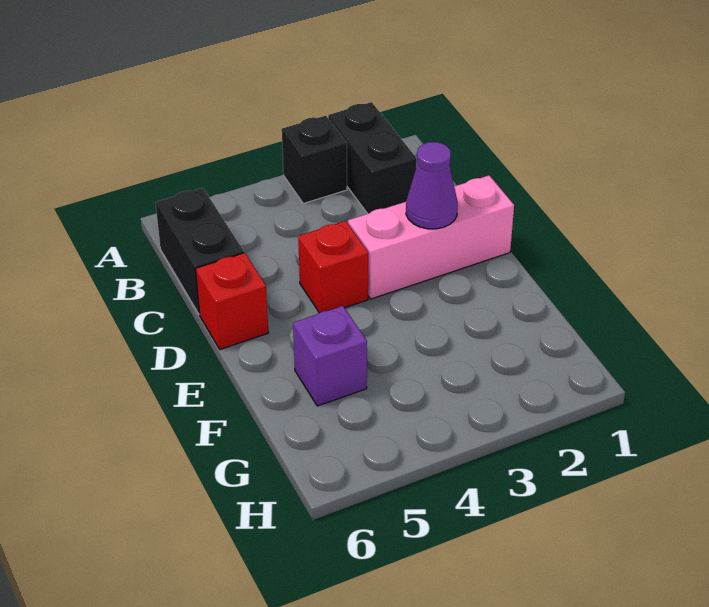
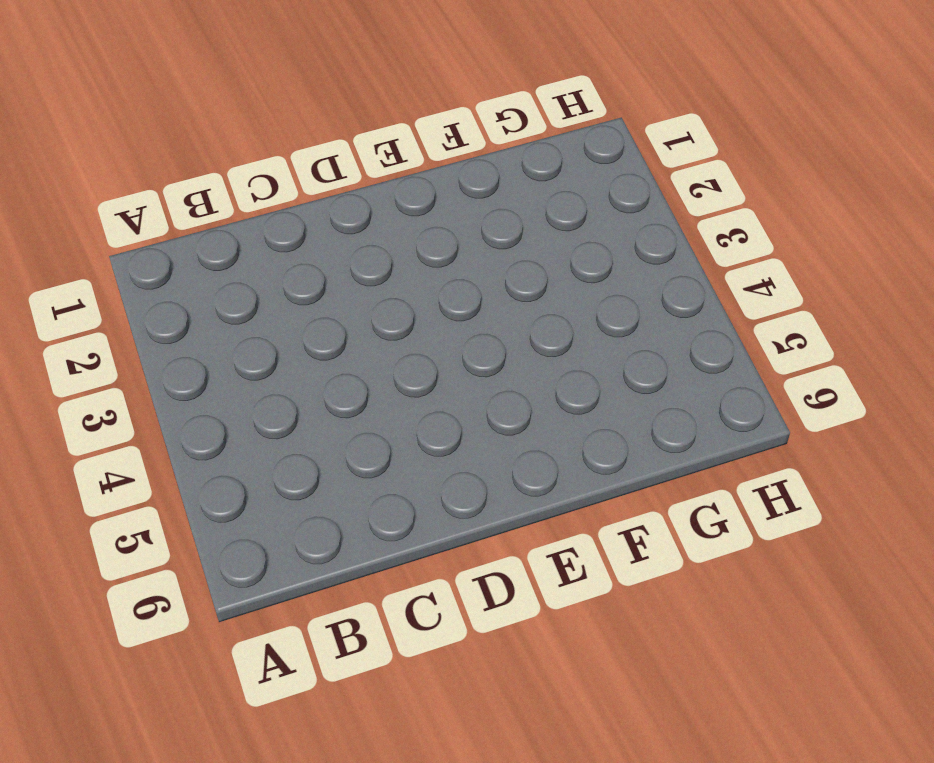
none -> black brick A2:B2 level 1
none -> black brick A3 level 1

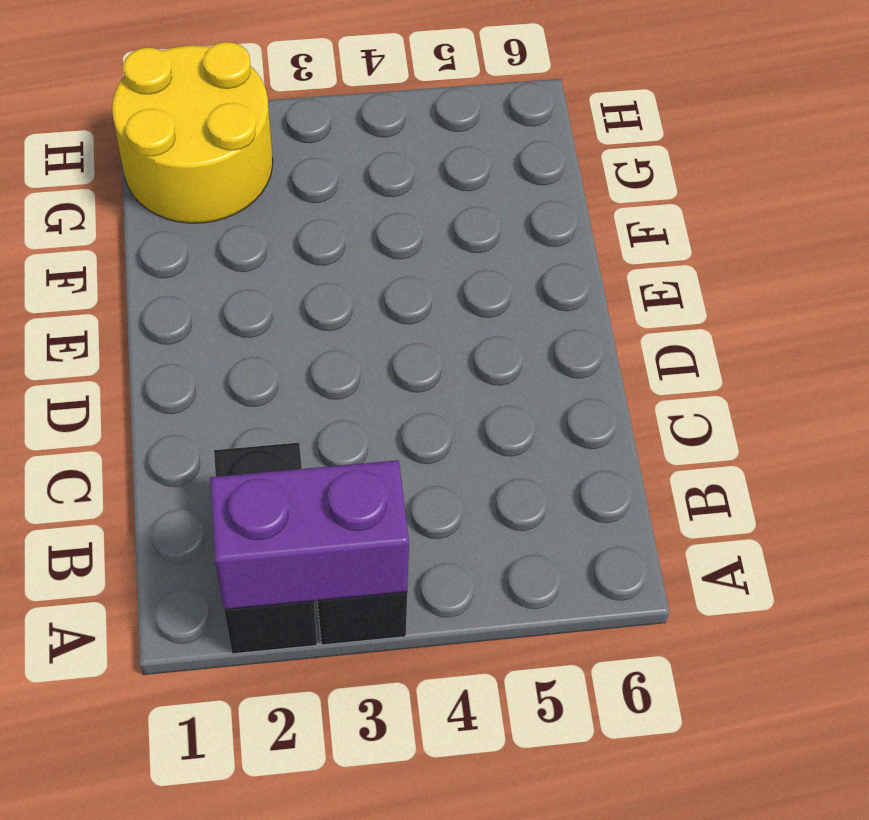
purple brick A2:A3 level 2 -> none
yellow round brick G1:H2 level 1 -> none
none -> black brick B6:C6 level 1
none -> pink brick D1:D3 level 1

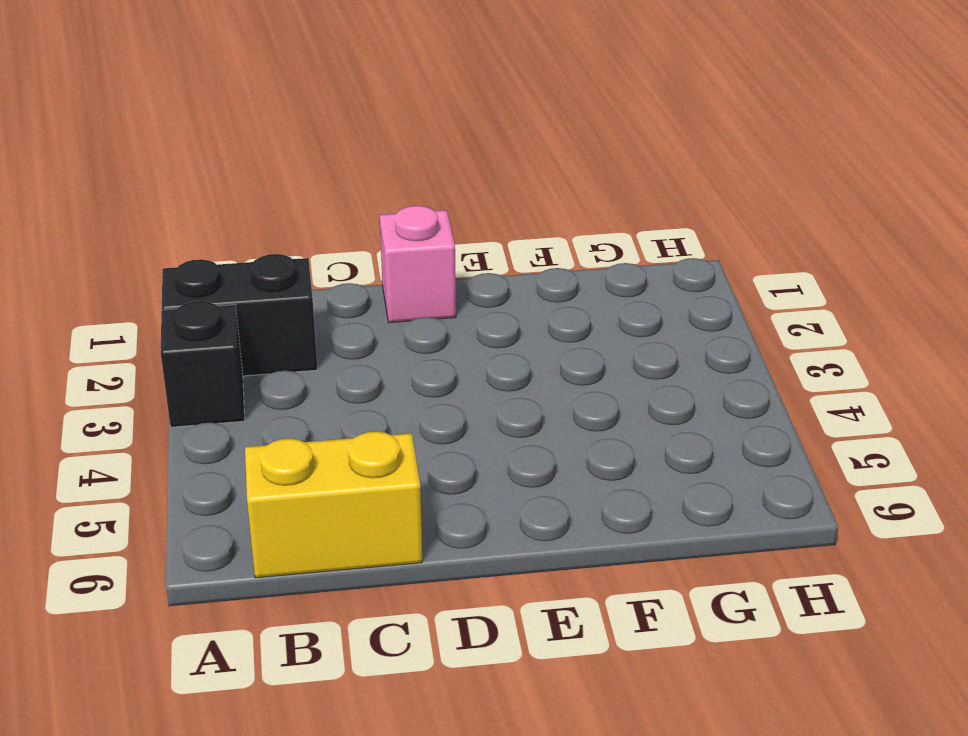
yellow brick B6:C6 level 1 -> black brick B6:C6 level 1
pink brick D1 level 1 -> pink brick D1:D3 level 1
none -> red brick D4 level 1
none -> red brick D6 level 1

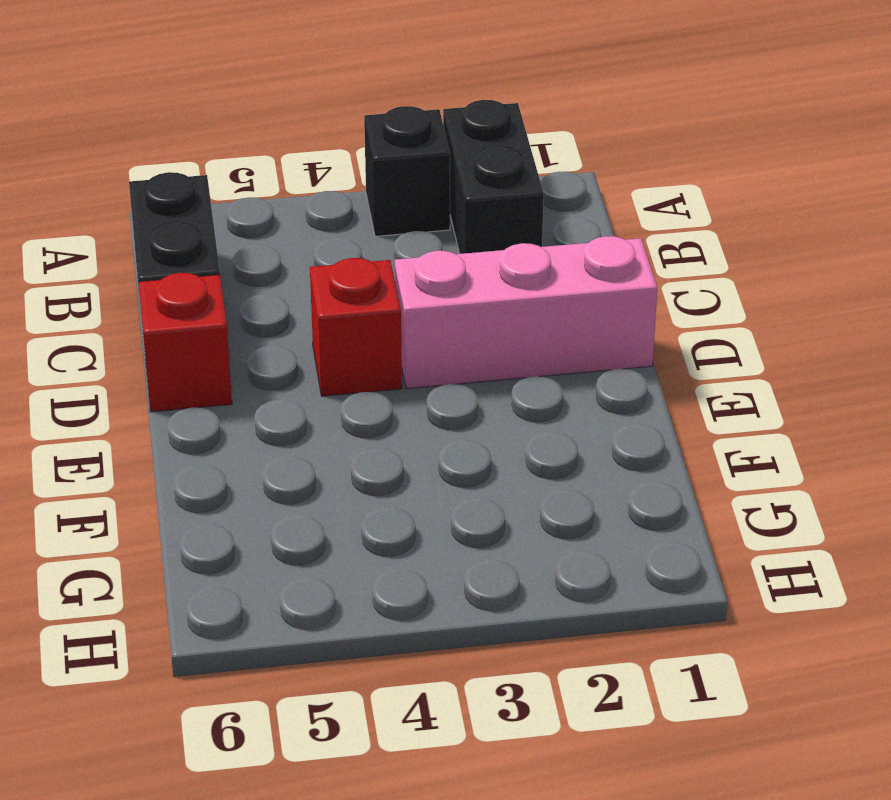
none -> purple brick F5 level 1
none -> purple cone D2 level 2

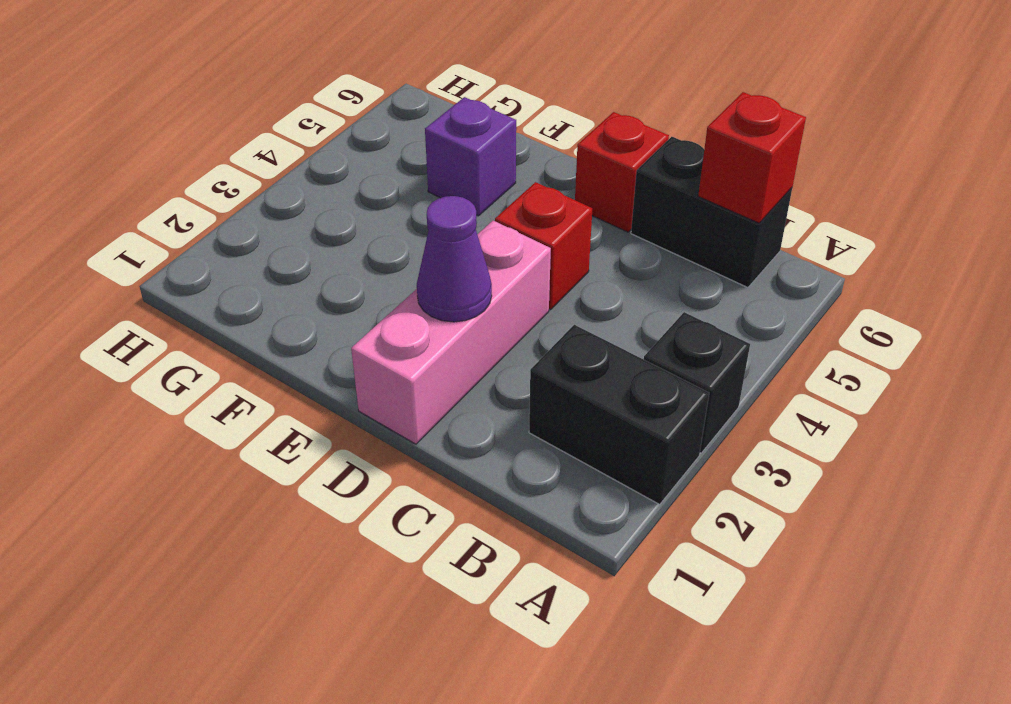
red brick B6 level 2 -> none

